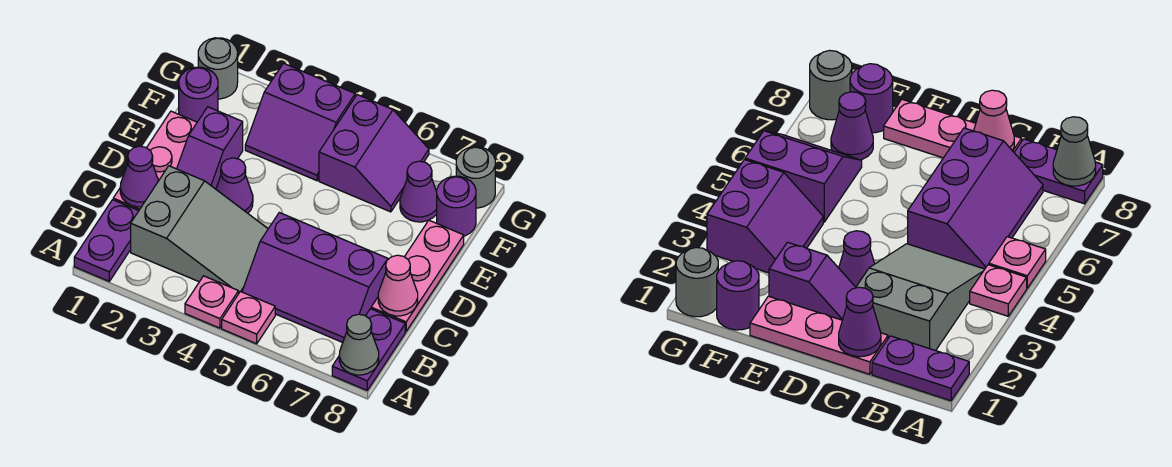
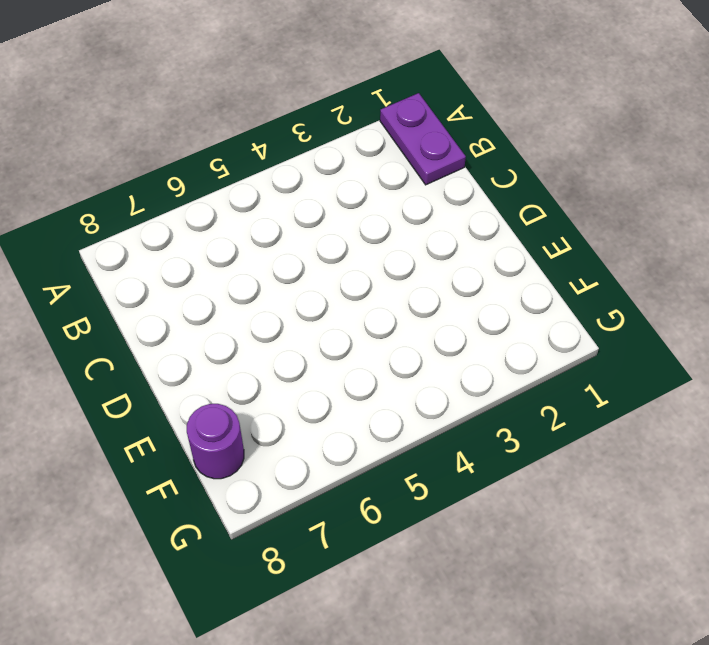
none -> pink plate A4 level 1
none -> pink plate A5 level 1
none -> purple plate A8:B8 level 1

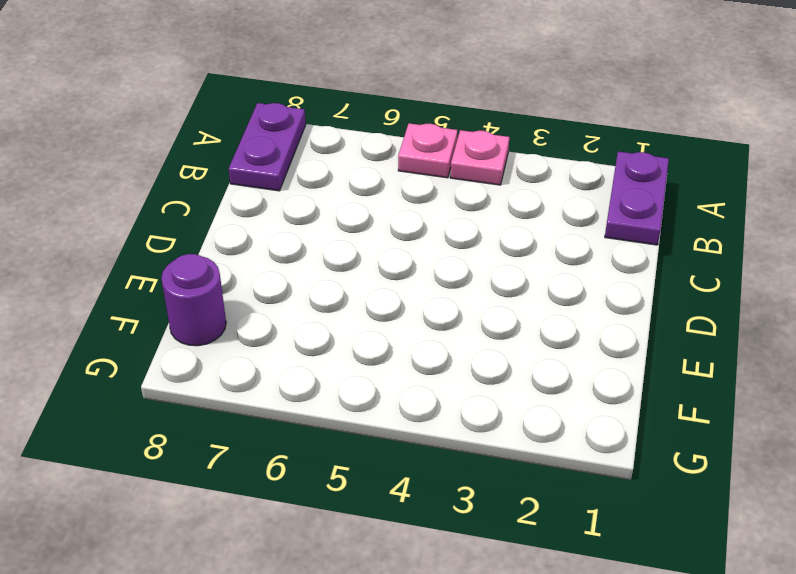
none -> grey slope B2:C4 level 1 top 2
none -> purple slope B5:C7 level 1 top C
none -> pink plate C1:E1 level 1

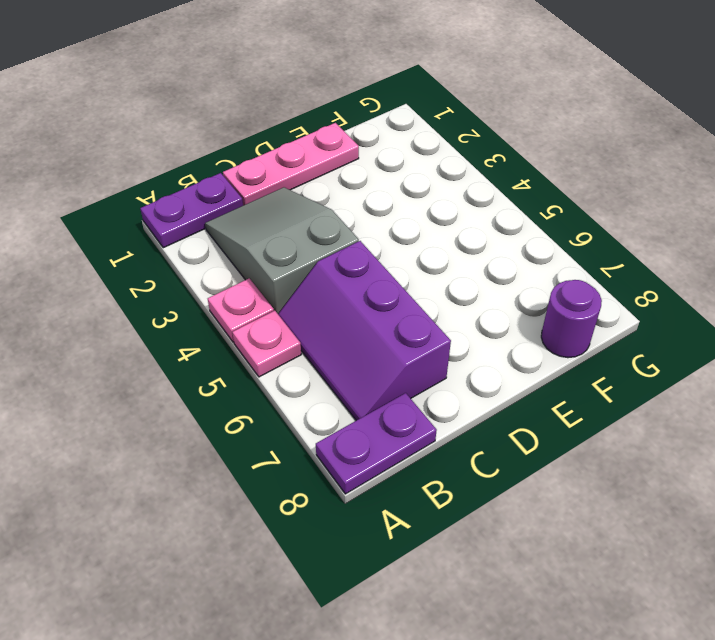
grey slope B2:C4 level 1 top 4 -> grey slope B2:C4 level 1 top 2
none -> pink plate C8:E8 level 1
none -> purple slope D2:E2 level 1 top E
none -> purple cone D3 level 1

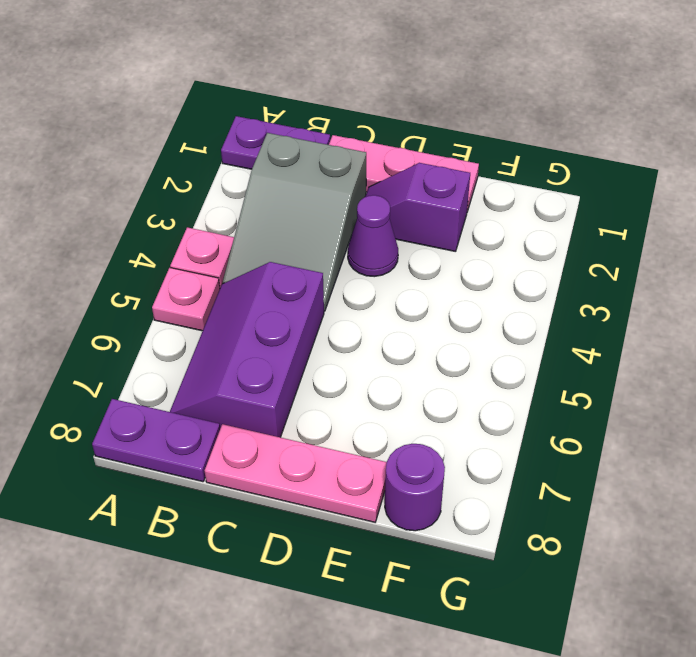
none -> purple round brick F1 level 1
none -> purple slope F3:G4 level 1 top G
none -> purple slope F5:G6 level 1 top 5

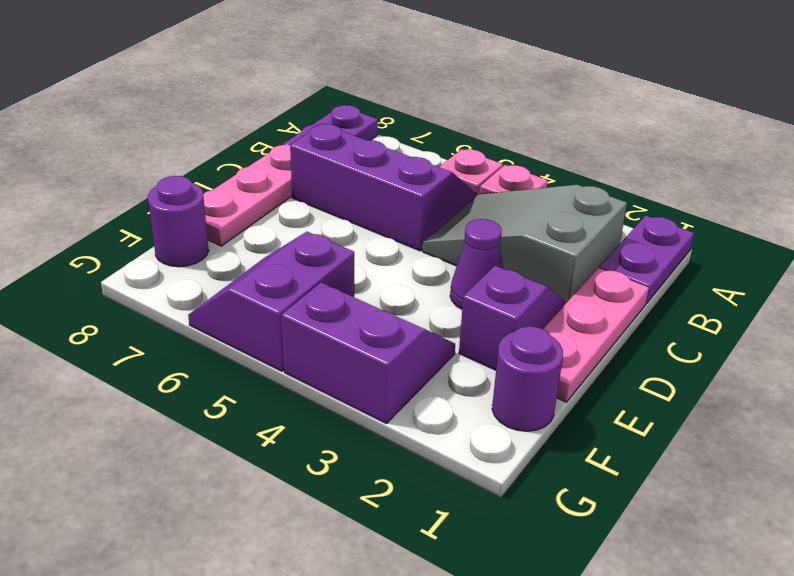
none -> purple cone F7 level 1
none -> grey round brick G1 level 1
none -> grey round brick G8 level 1

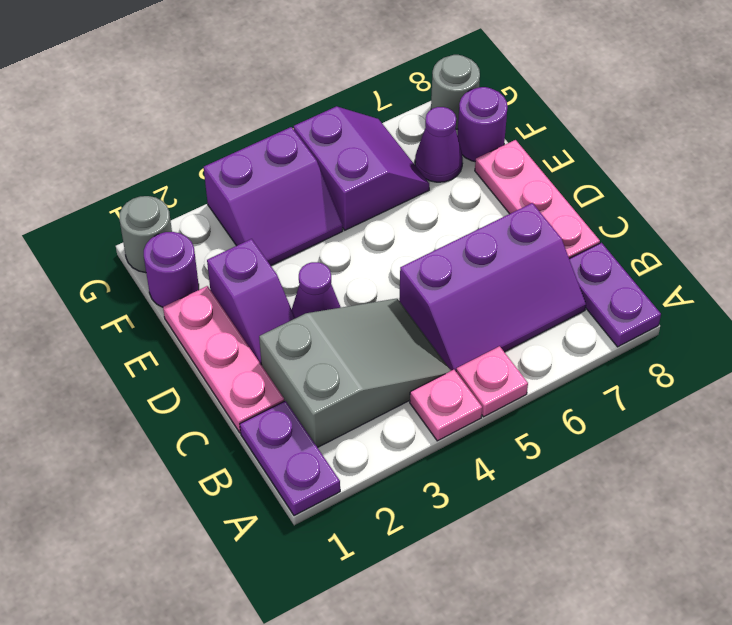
none -> grey cone A8 level 2
none -> purple cone C1 level 2
none -> pink cone C8 level 2

